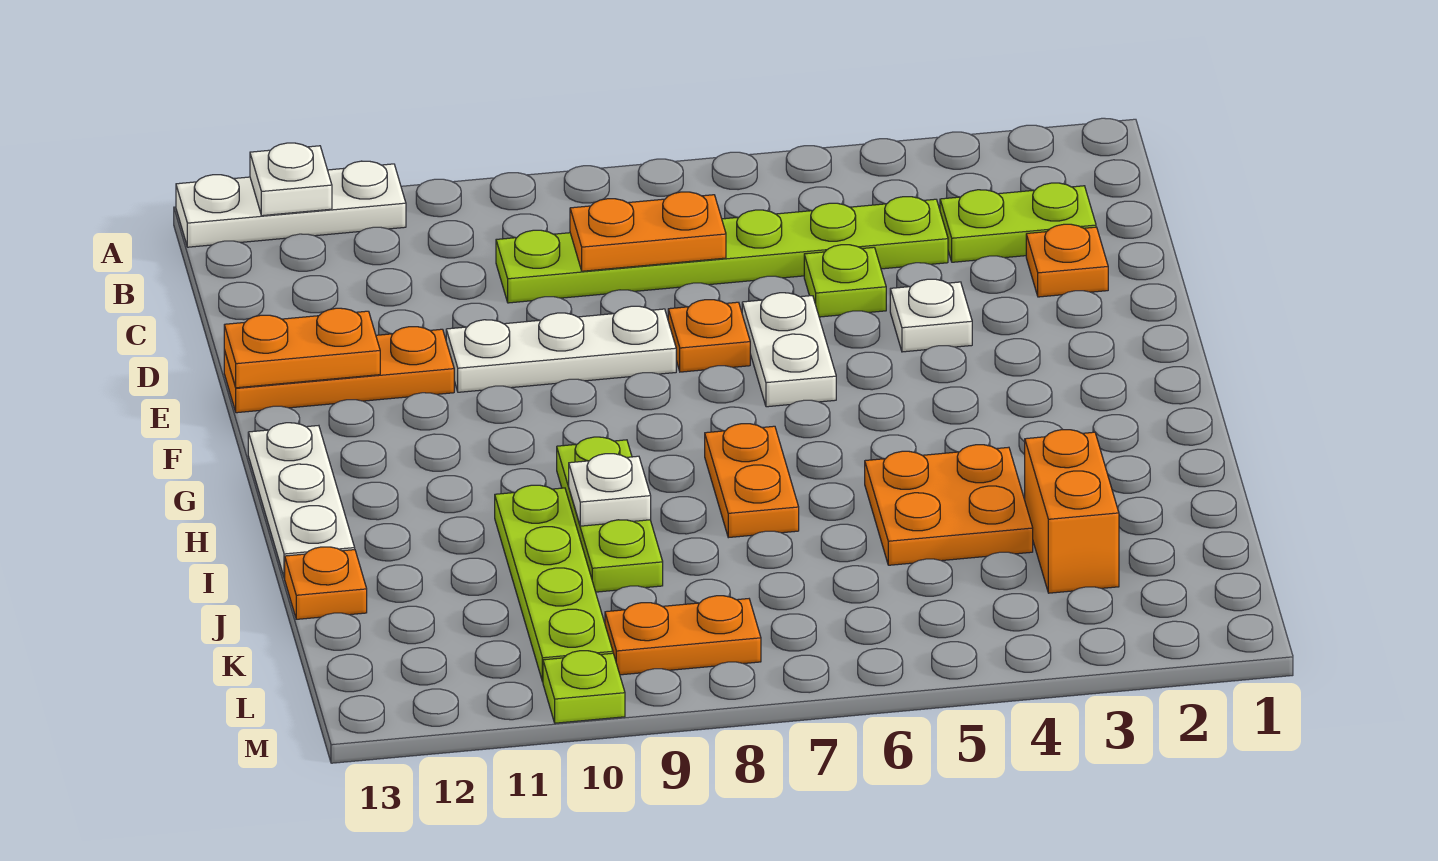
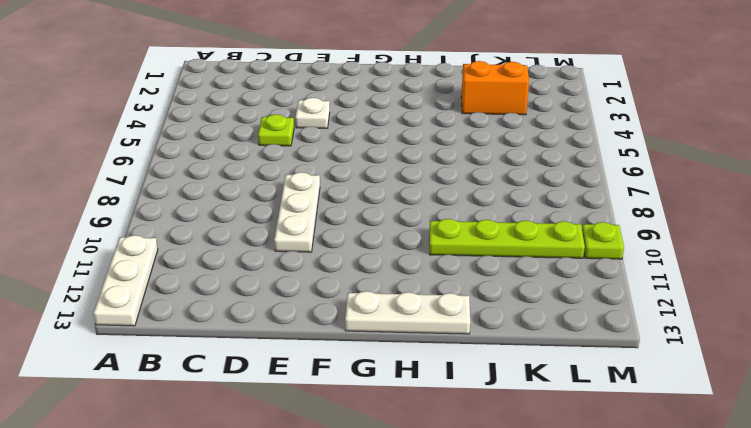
none -> lime plate C2:C3 level 1
none -> lime plate C4:C9 level 1
none -> orange plate D2 level 1

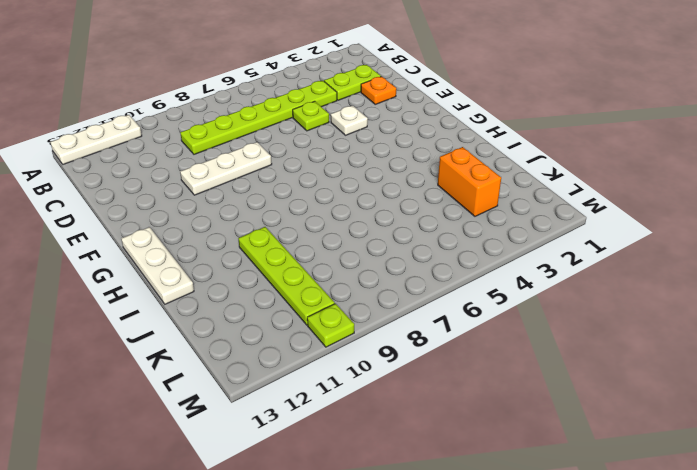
none -> white plate E6:F6 level 1
none -> orange plate E7 level 1
none -> orange plate E11:E13 level 1

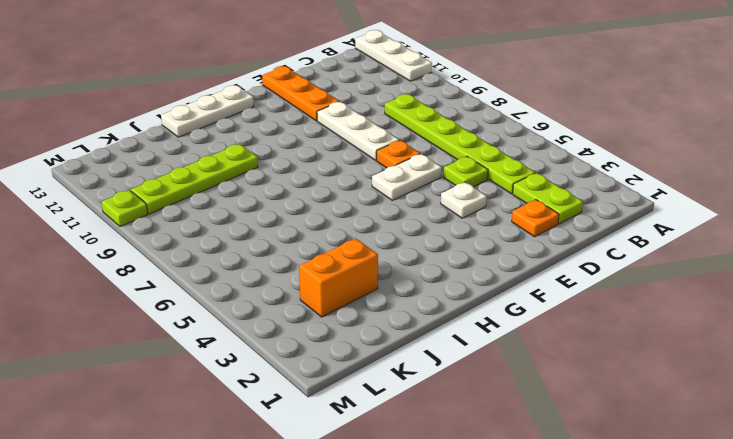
none -> orange plate H7:I7 level 1
none -> lime plate H9:J9 level 1
none -> orange plate I4:J5 level 1

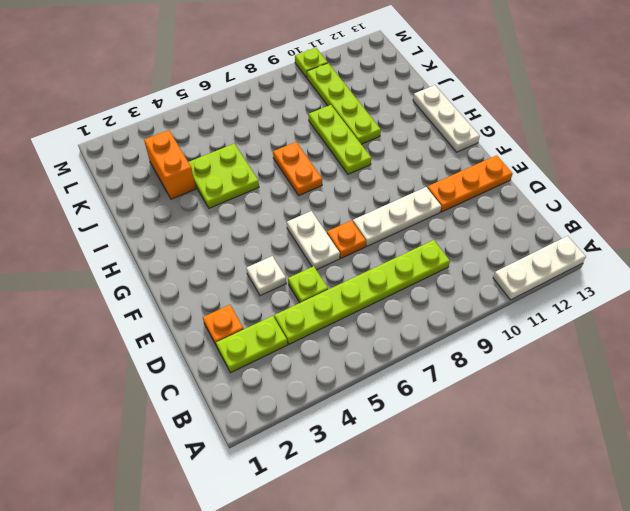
lime plate I4:J5 level 1 -> orange plate I4:J5 level 1
none -> orange plate J13 level 1
none -> orange plate L8:L9 level 1
none -> white plate A12 level 2

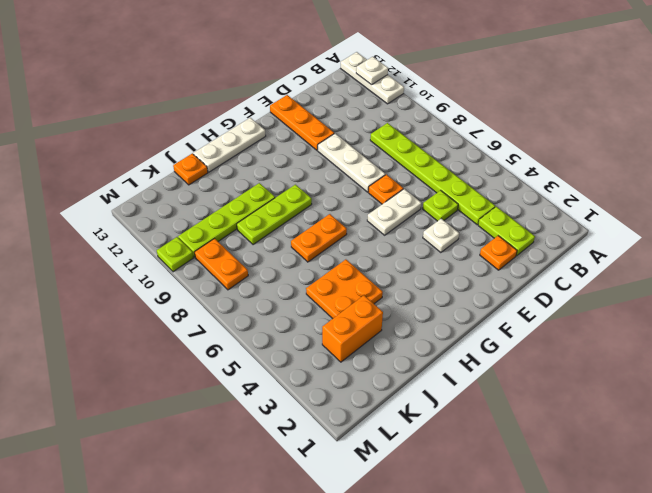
none -> orange plate C7:C8 level 2
none -> orange plate E12:E13 level 2
none -> white plate I9 level 2

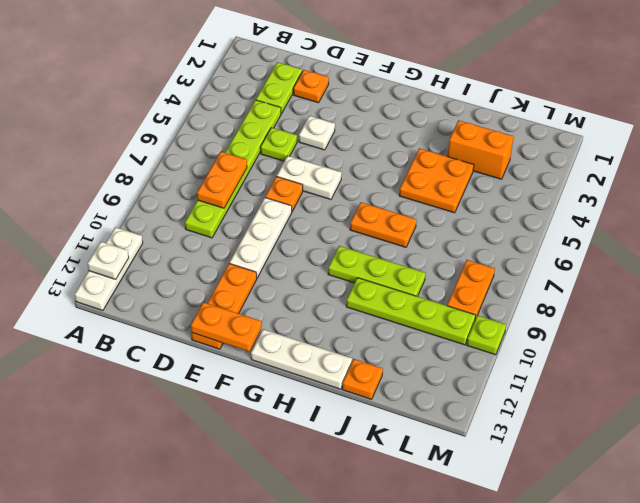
orange plate E13:F13 level 2 -> orange plate E12:E13 level 2
none -> white plate I9 level 2

